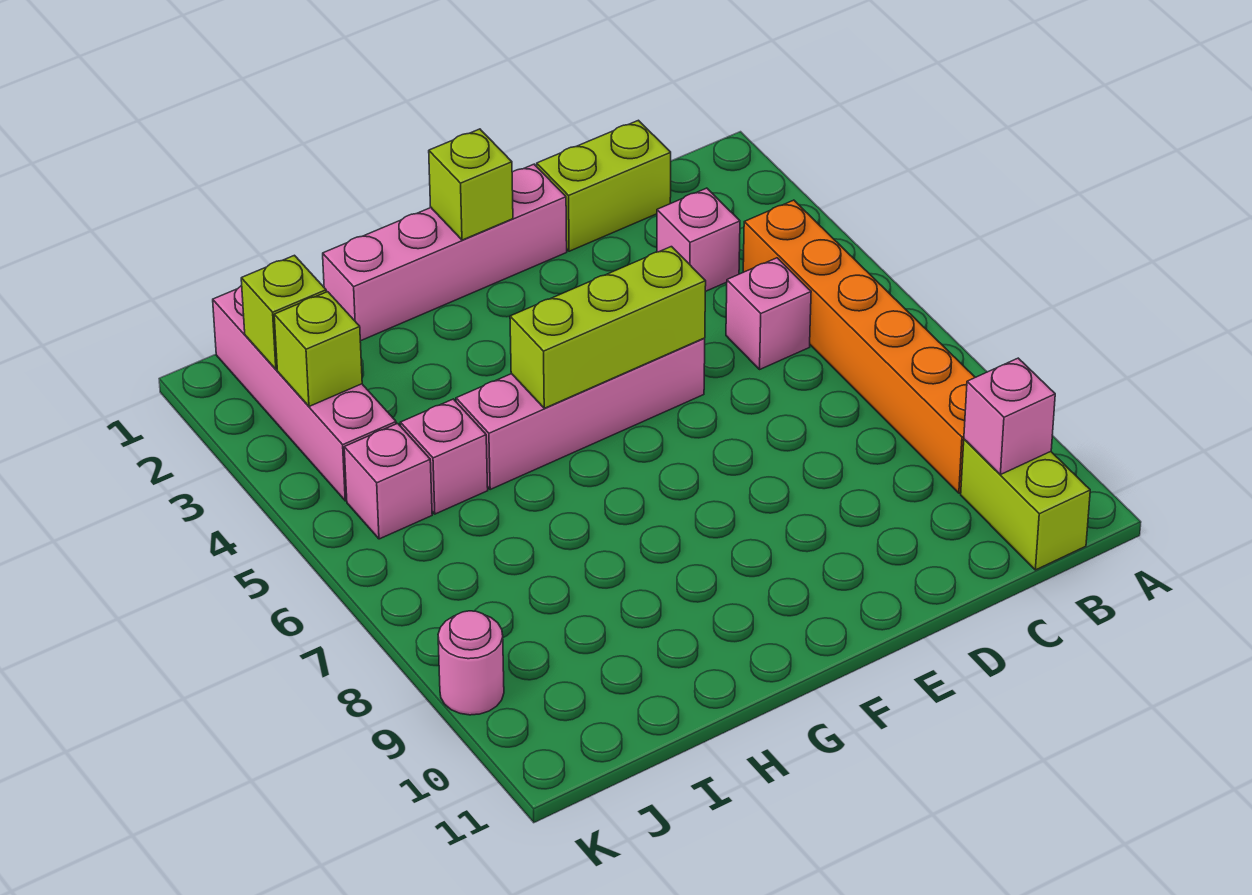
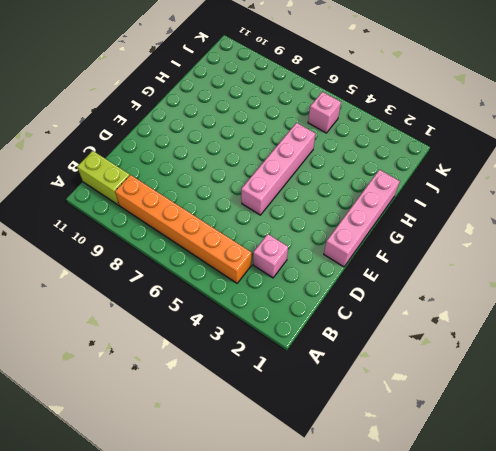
none -> lime brick C1:D1 level 1
none -> pink brick C5 level 1
none -> pink brick I5 level 1

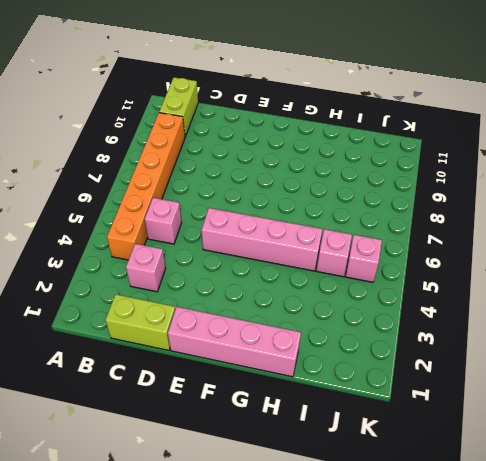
none -> pink brick J1:J4 level 1
none -> pink round brick K9 level 1
none -> pink brick B10 level 2

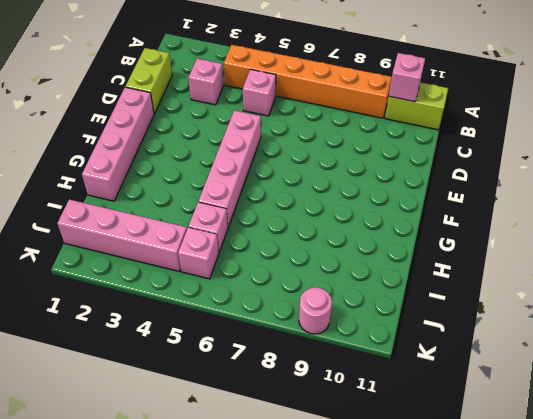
none -> lime brick E5:G5 level 2
none -> lime brick F1 level 2
none -> lime brick J2 level 2

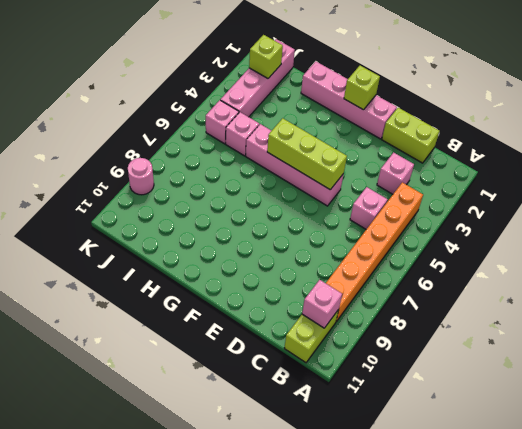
none -> lime brick J3 level 2

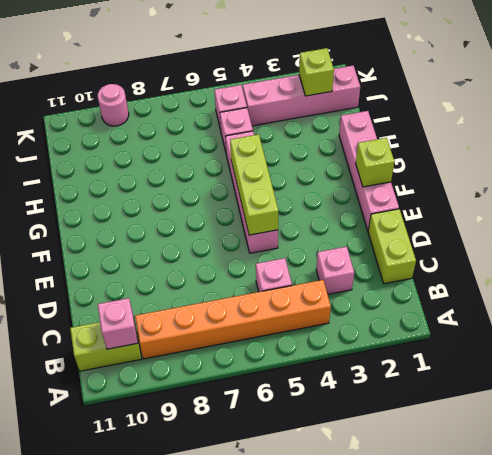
none -> lime brick J3 level 2

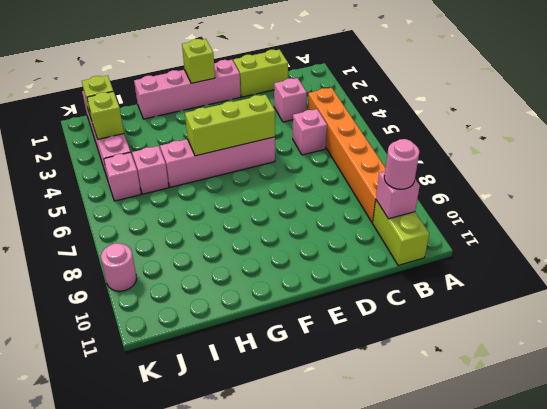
pink round brick B10 level 3 -> none

